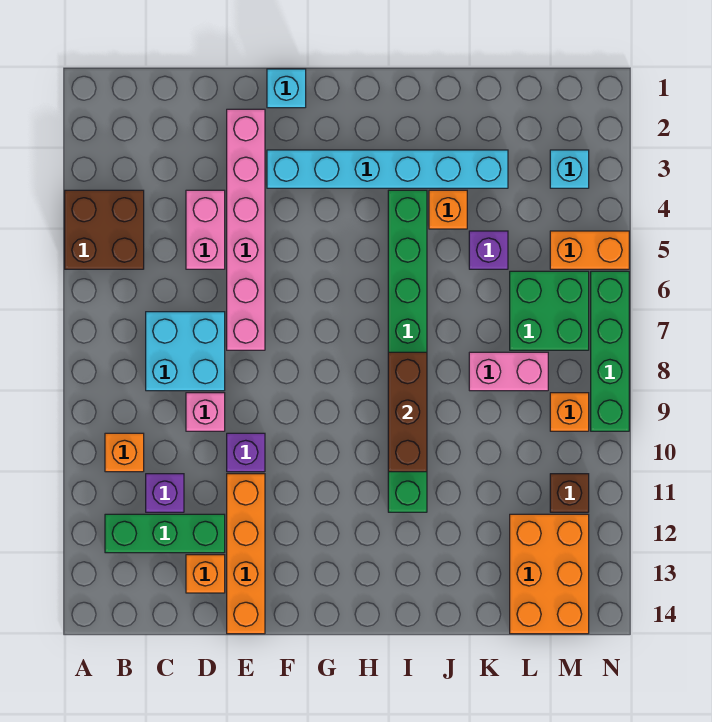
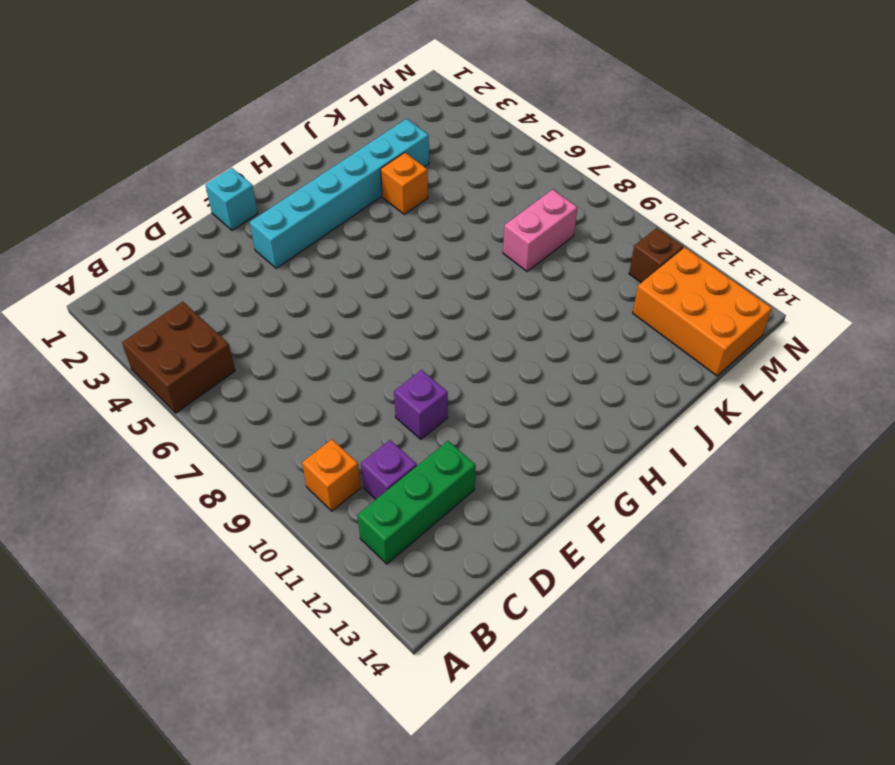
none -> cyan brick C7:D8 level 1
none -> pink brick D4:D5 level 1
none -> pink brick D9 level 1

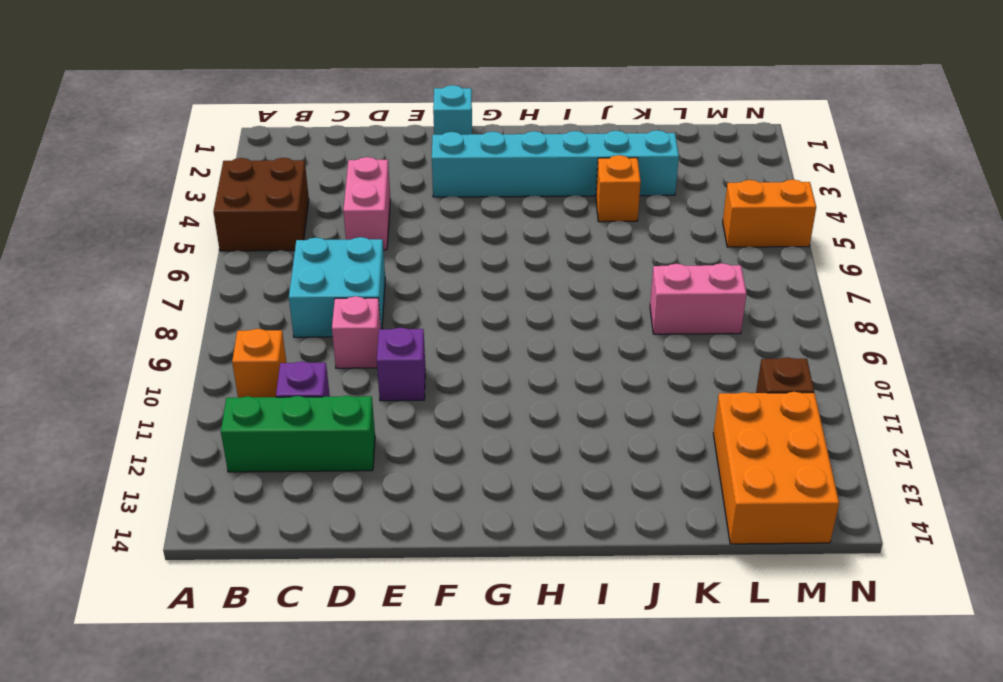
none -> orange brick D13 level 1
none -> pink brick E2:E7 level 1
none -> orange brick E11:E14 level 1

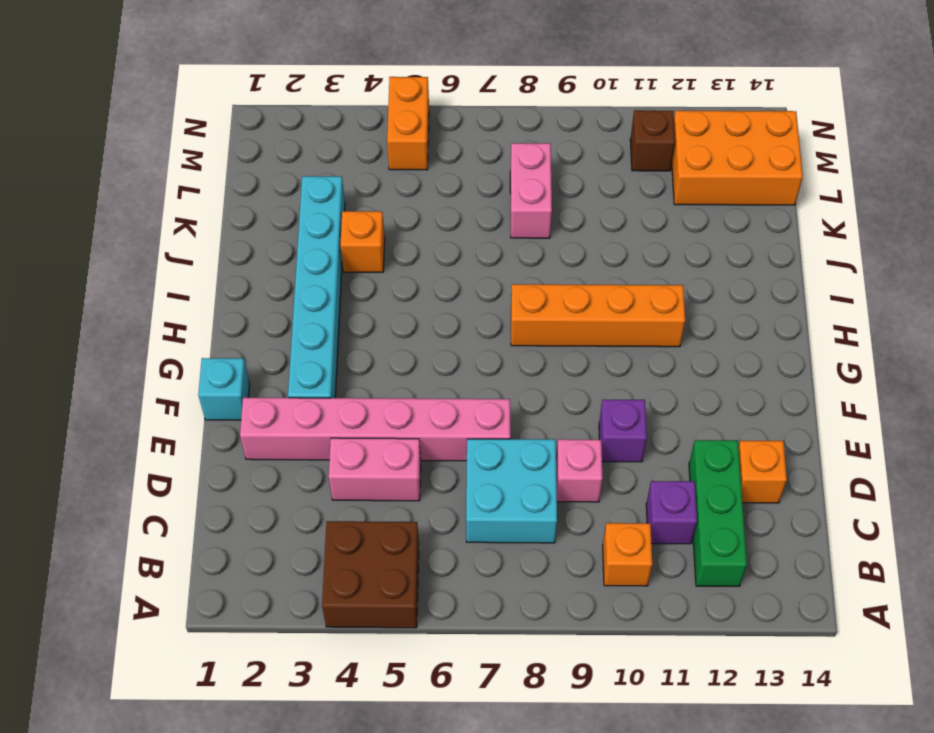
orange brick H8:H11 level 1 -> orange brick E11:E14 level 1
none -> green brick I4:I11 level 1
none -> purple brick K5 level 1
none -> green brick L6:M7 level 1

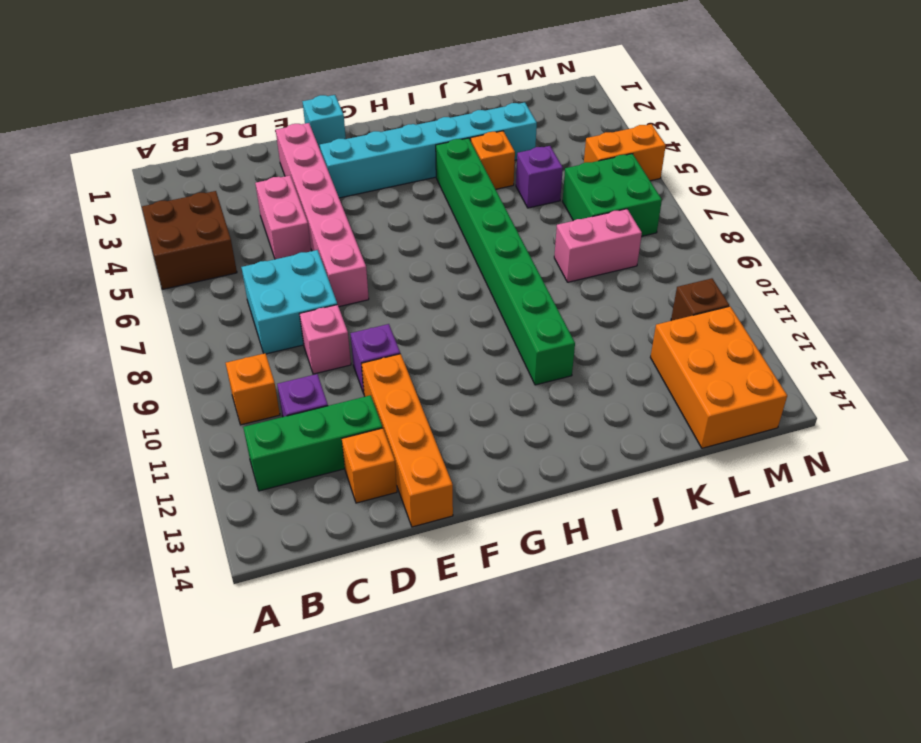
none -> cyan brick M3 level 1
none -> orange brick M9 level 1
none -> green brick N6:N9 level 1

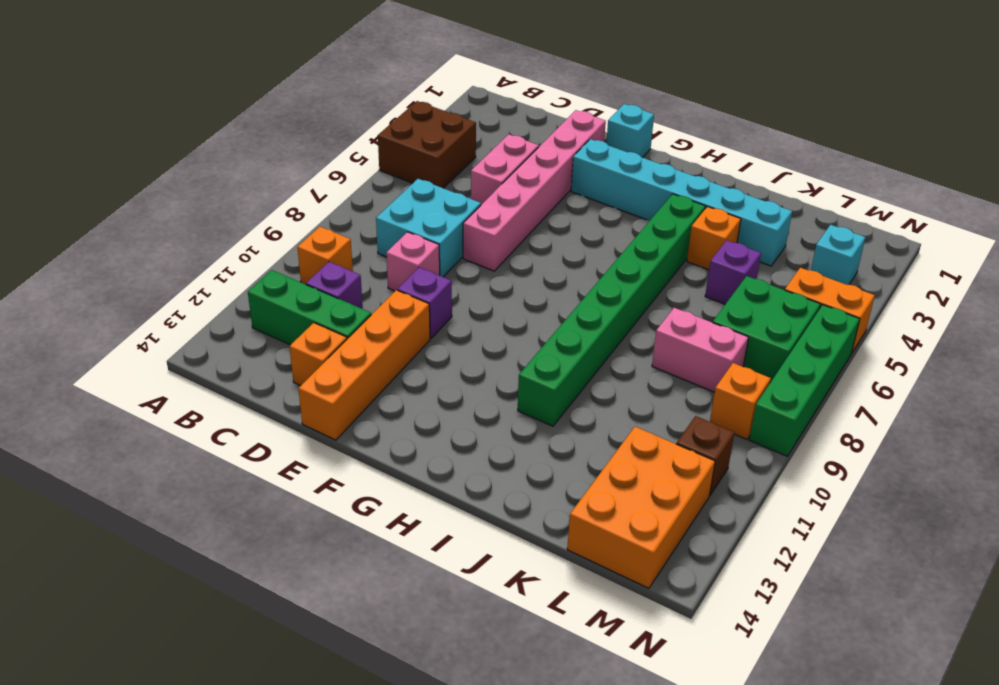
none -> brown brick I8:I10 level 2

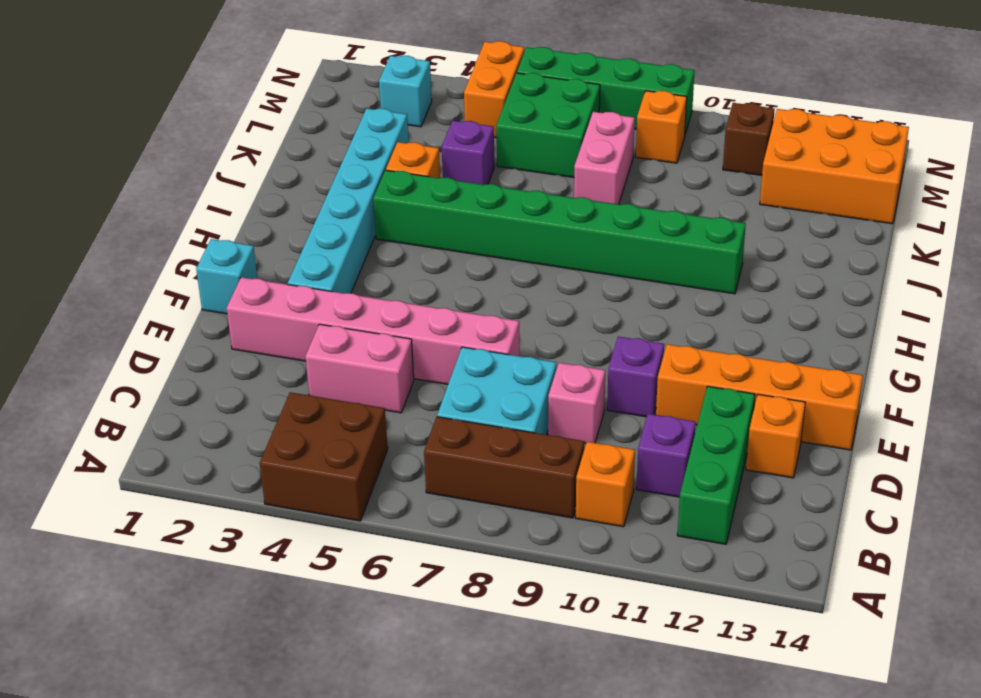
brown brick B7:B9 level 1 -> brown brick I8:I10 level 2

